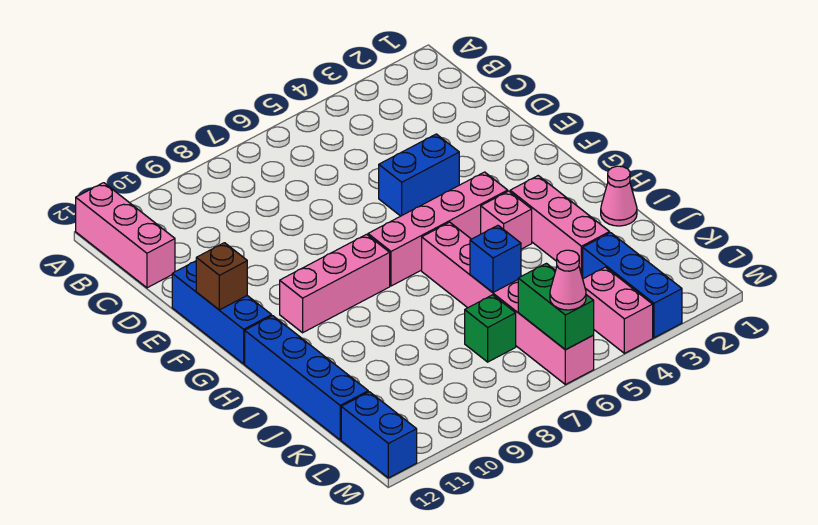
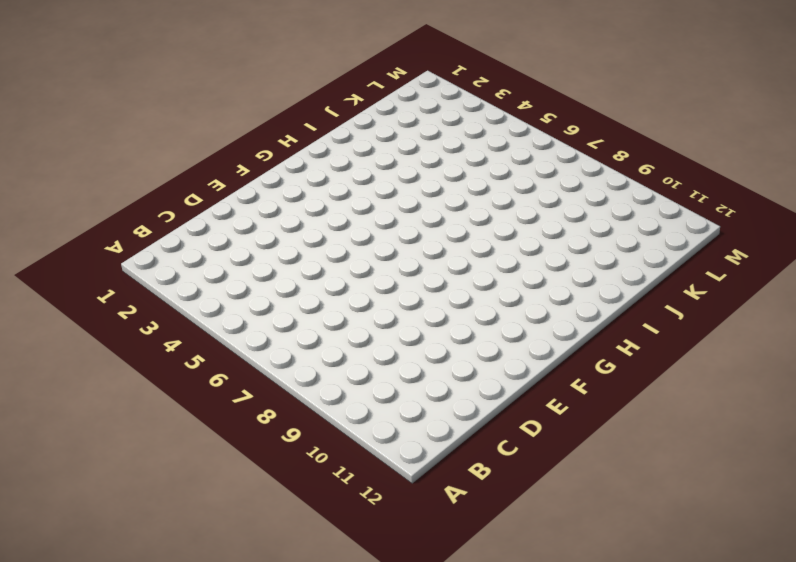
none -> pink brick A12:C12 level 1
none -> blue brick E4:E5 level 1
none -> blue brick E12:G12 level 1

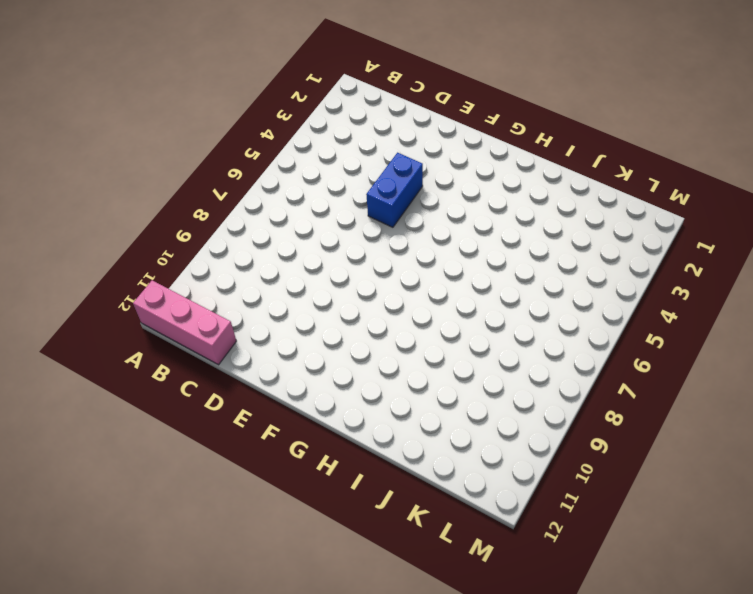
none -> blue brick E12:G12 level 1
none -> pink brick G4:G7 level 1
none -> pink brick G8:G10 level 1

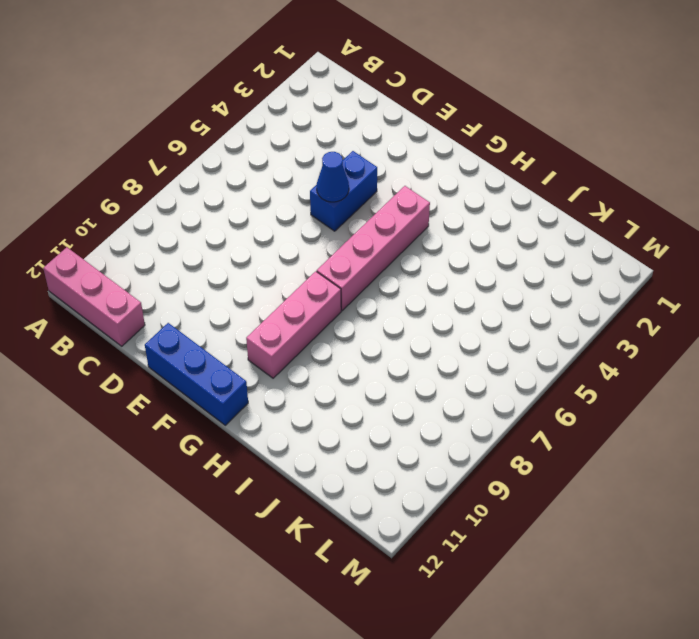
blue cone E5 level 2 -> none
none -> pink brick H3:J3 level 1
none -> pink brick H4 level 1
none -> pink brick H6:M6 level 1

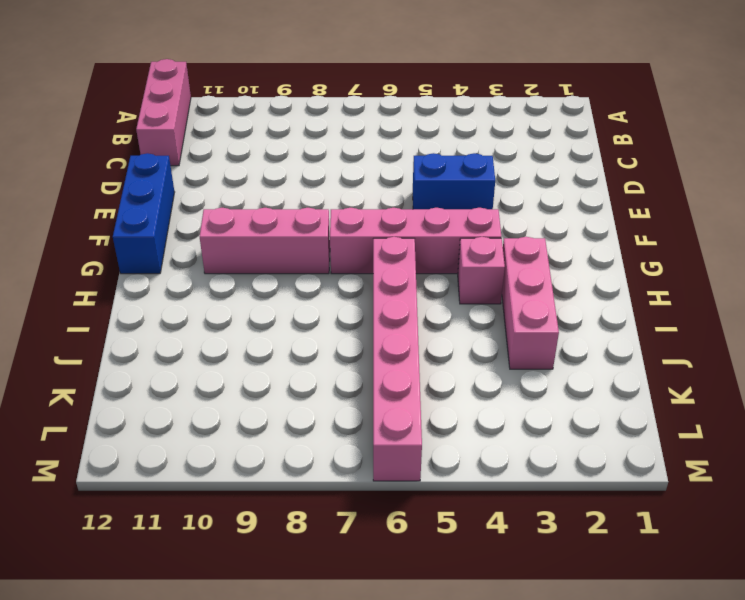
none -> blue brick H12:K12 level 1
none -> pink cone I1 level 1
none -> blue brick K3:M3 level 1

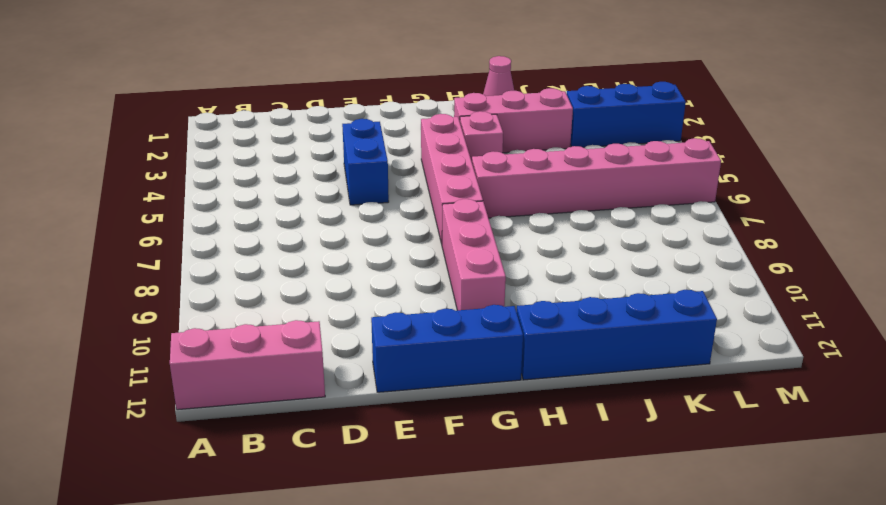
none -> green brick K7 level 1
none -> pink brick L4:M4 level 1
none -> blue brick L12:M12 level 1

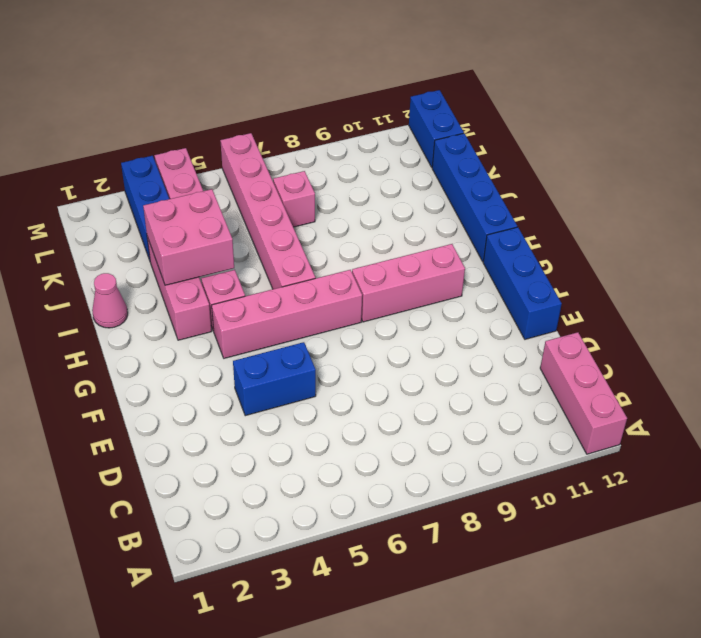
pink brick I3:J4 level 2 -> none
pink brick K7 level 1 -> green brick K7 level 1
none -> brown brick F12 level 2
none -> blue brick J6 level 2
none -> green brick L6:M6 level 2

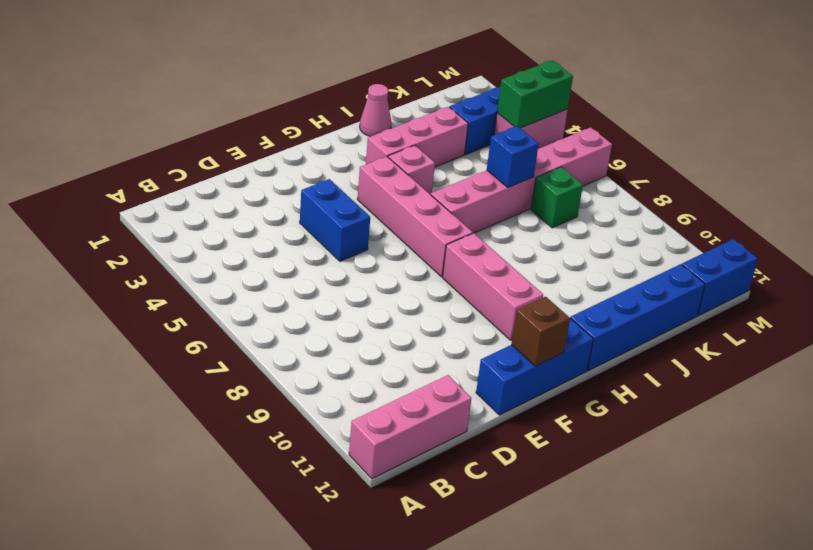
green brick L4:M4 level 2 -> green brick L6:M6 level 2
none -> pink cone M6 level 3

